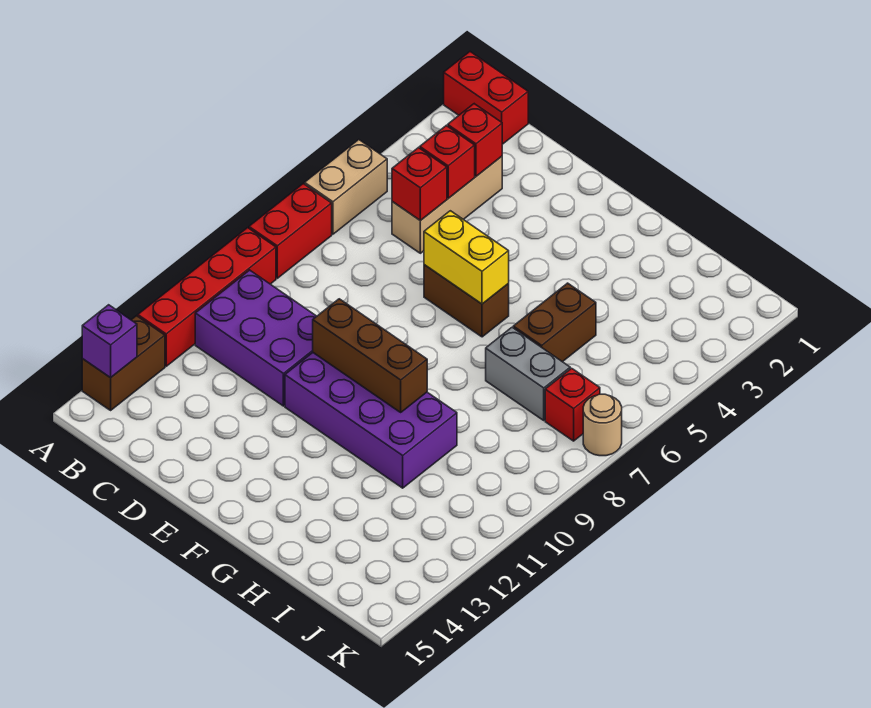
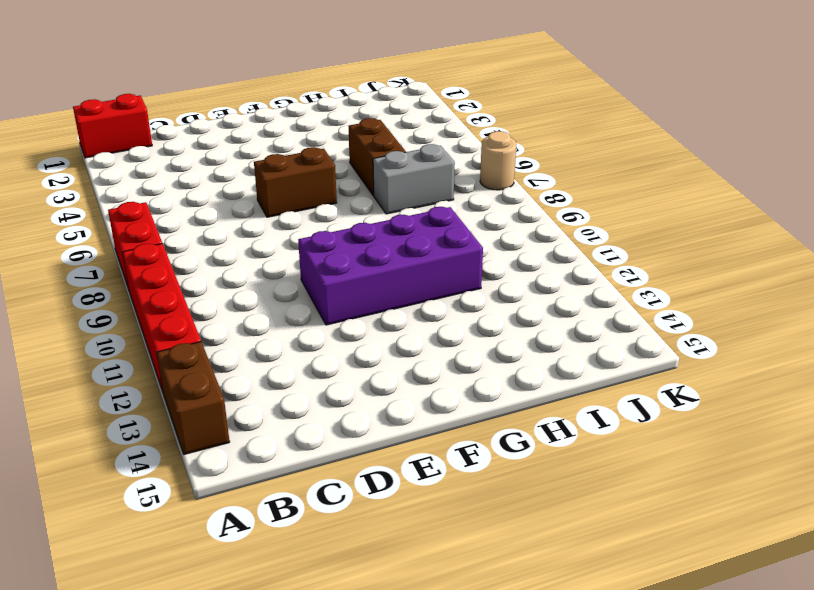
none -> tan brick A5:A6 level 1
none -> purple brick B10:D11 level 1
none -> tan brick C3:C5 level 1

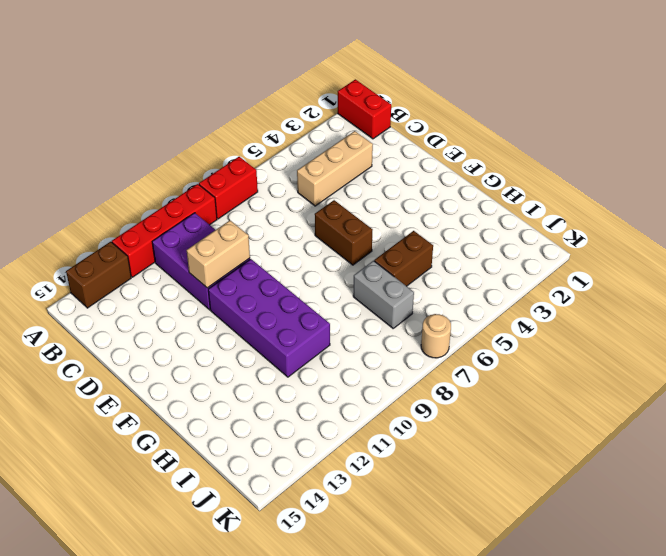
tan brick D10:D11 level 2 -> tan brick A5:A6 level 1
none -> red brick J7 level 1
none -> purple brick A14 level 2
none -> red brick C3 level 2

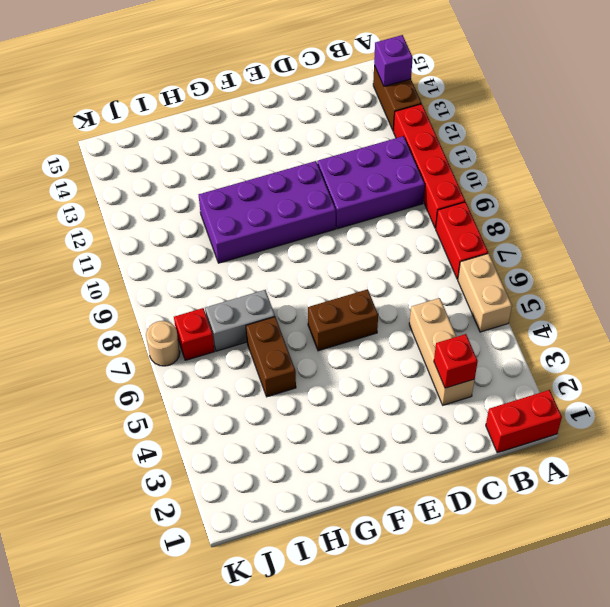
none -> red brick C4 level 2
none -> red brick C5 level 2
none -> yellow brick E6:F6 level 2

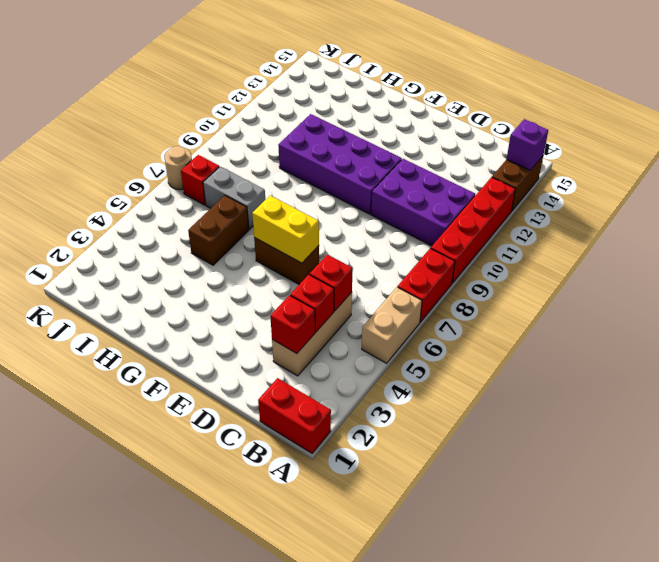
none -> brown brick E10:G10 level 2

